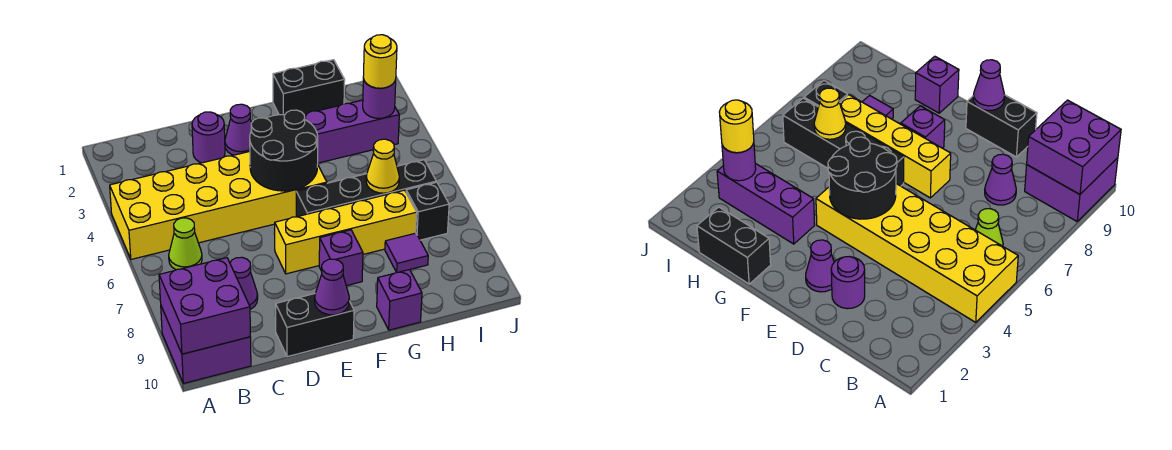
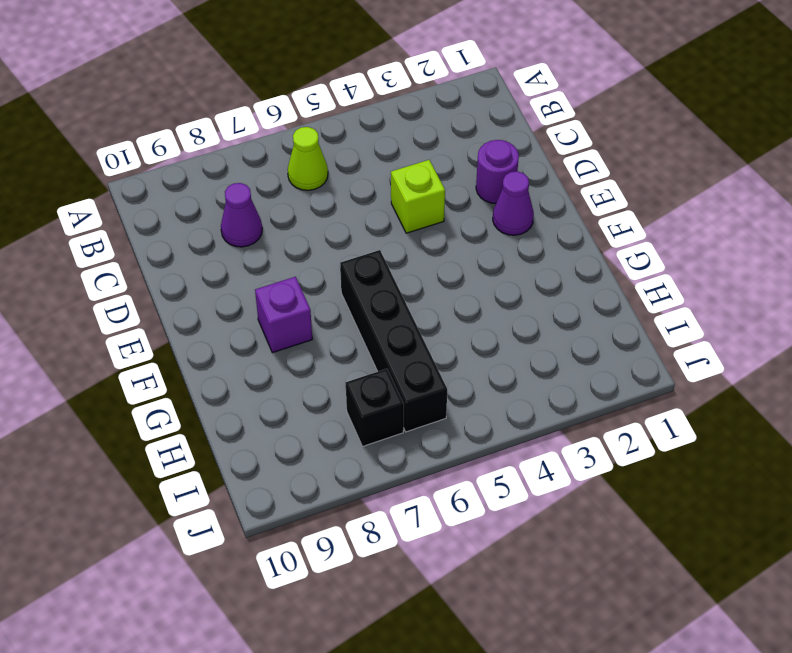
lime brick D4 level 1 -> yellow brick A4:F5 level 1
none -> purple brick A9:B10 level 1
none -> black brick D10:E10 level 1
none -> yellow brick E7:H7 level 1

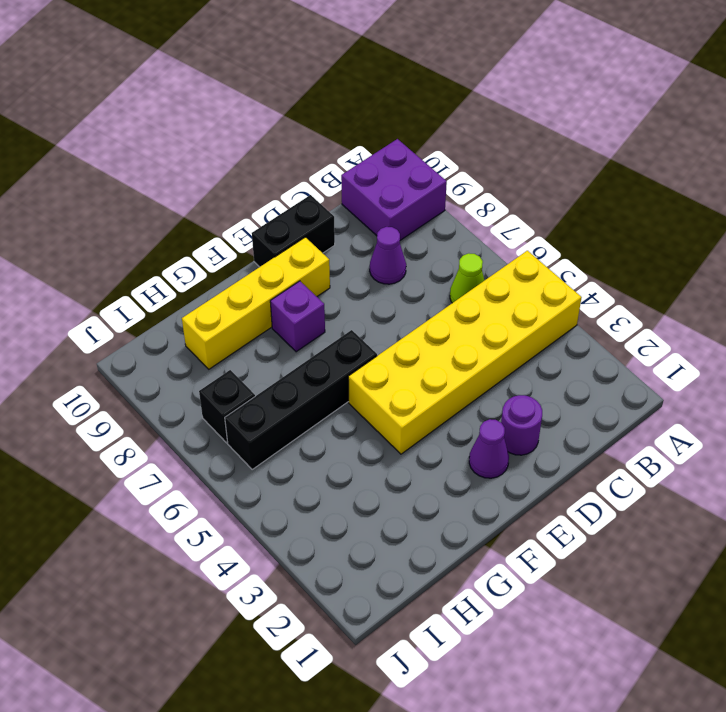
yellow brick E9:H9 level 1 -> yellow brick E7:H7 level 1
none -> black brick G1:H1 level 1
none -> purple brick G3:I3 level 1
none -> purple brick G10 level 1

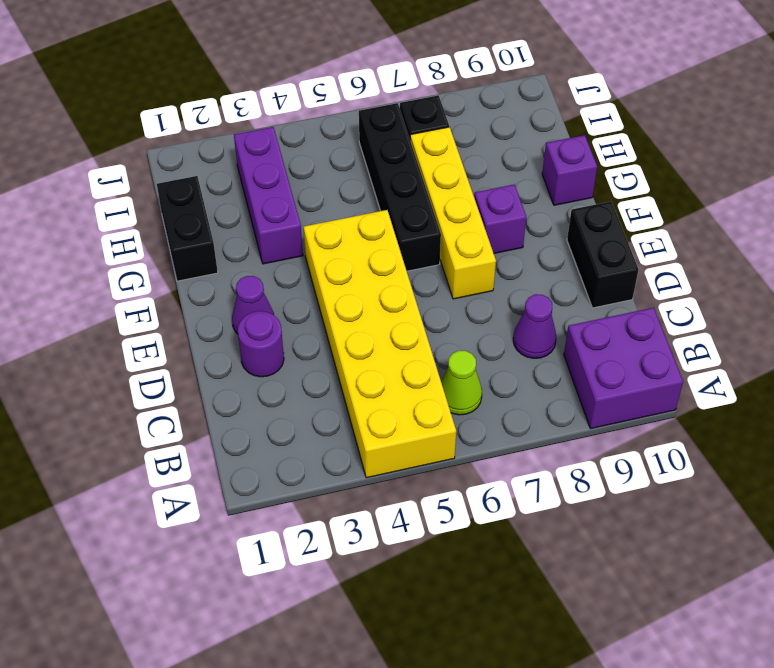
none -> purple tile H8 level 1
none -> purple brick A9:B10 level 2
none -> black round brick E4:F5 level 2

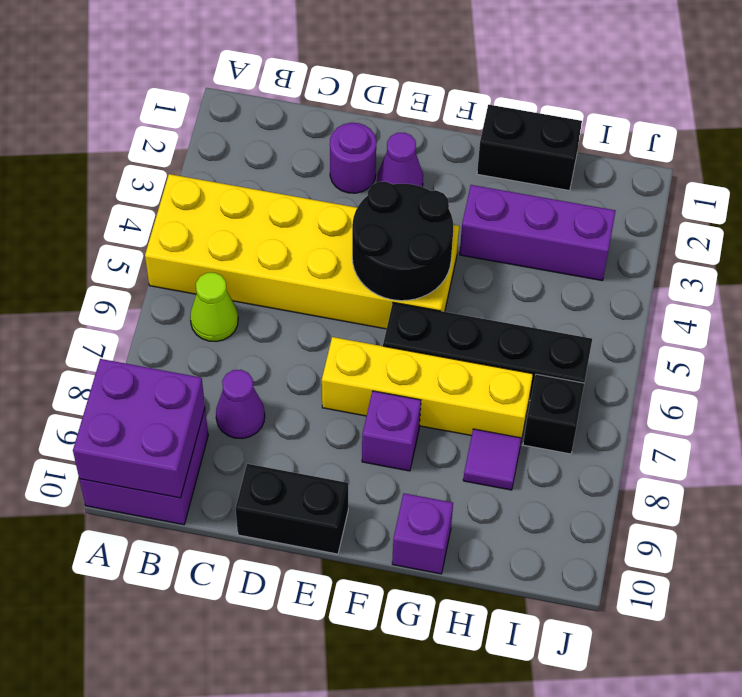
none -> purple cone E10 level 2
none -> yellow cone H6 level 2
none -> purple round brick I3 level 2

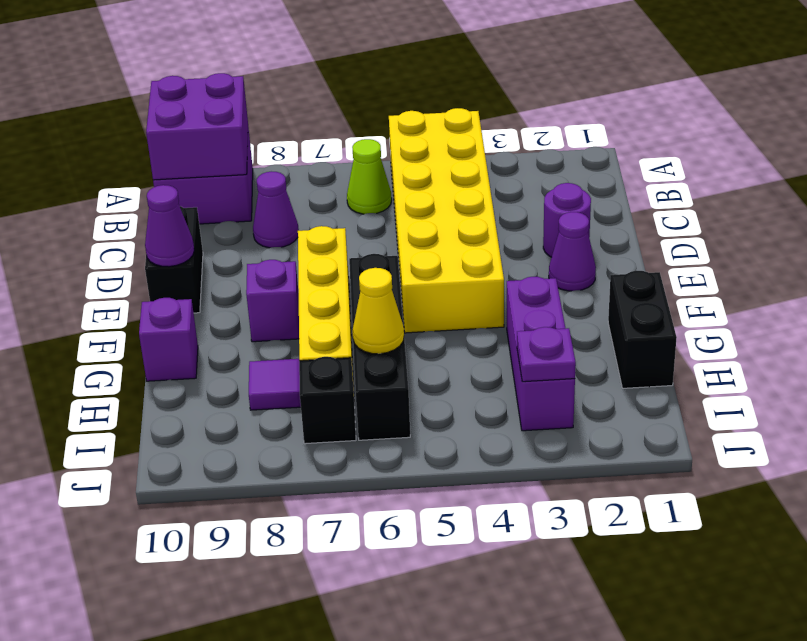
purple plate I3 level 2 -> purple round brick I3 level 2
none -> black round brick E4:F5 level 2
none -> yellow round brick I3 level 3

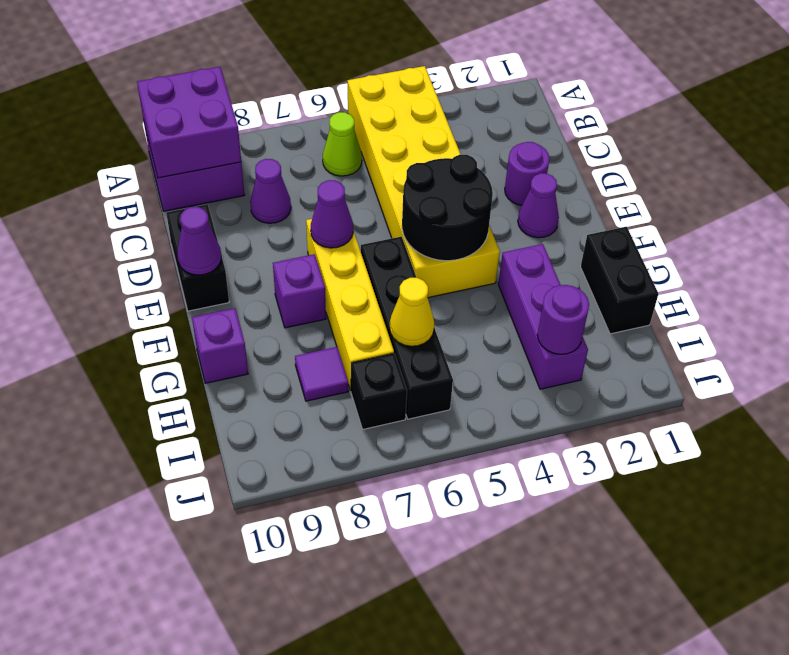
purple cone E7 level 2 -> none
none -> yellow round brick I3 level 3

